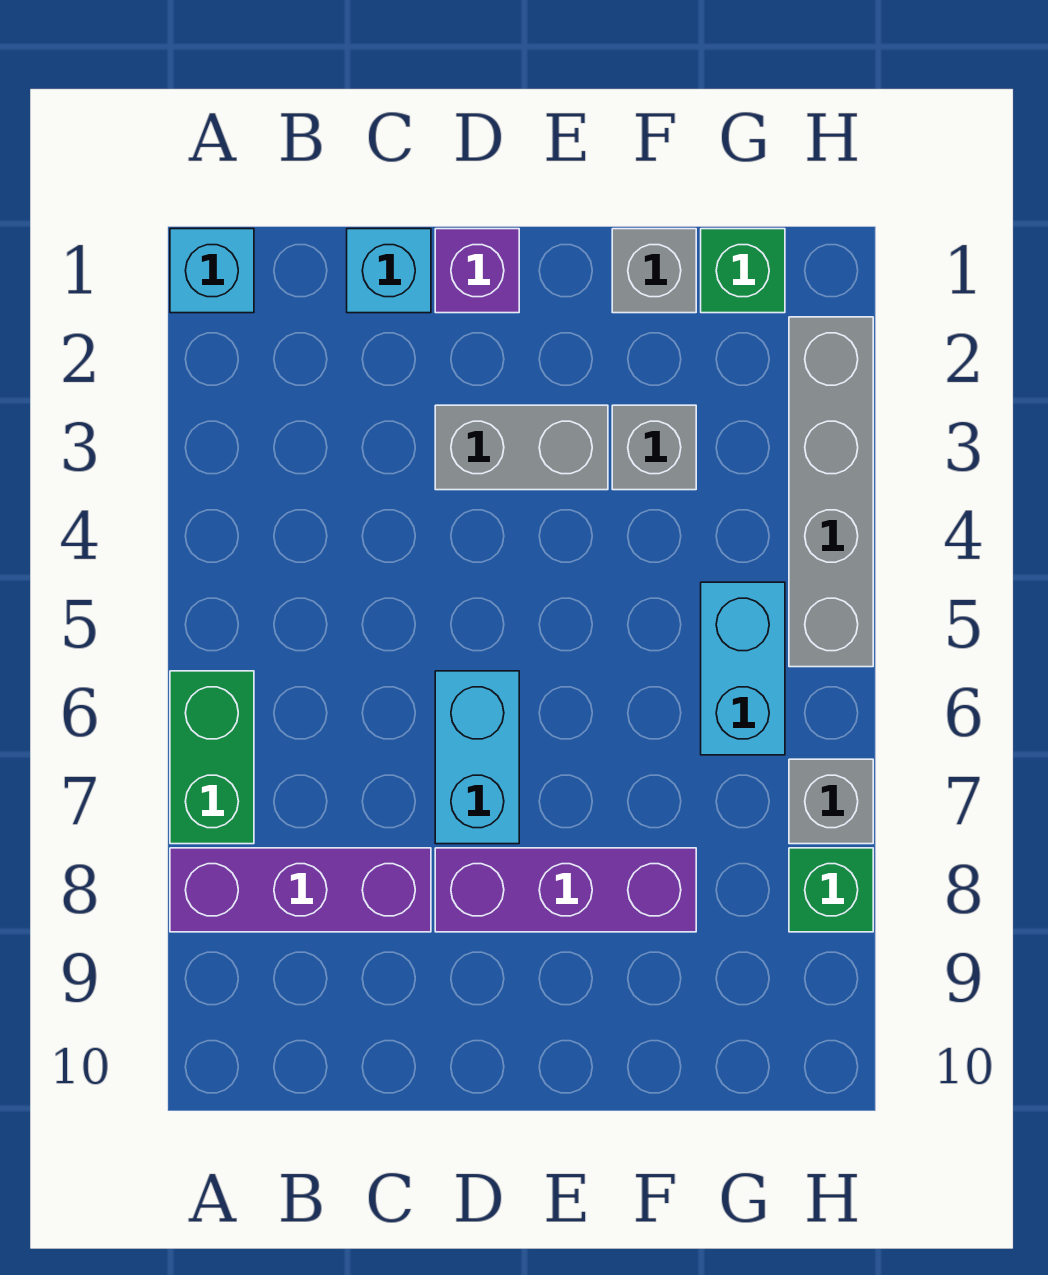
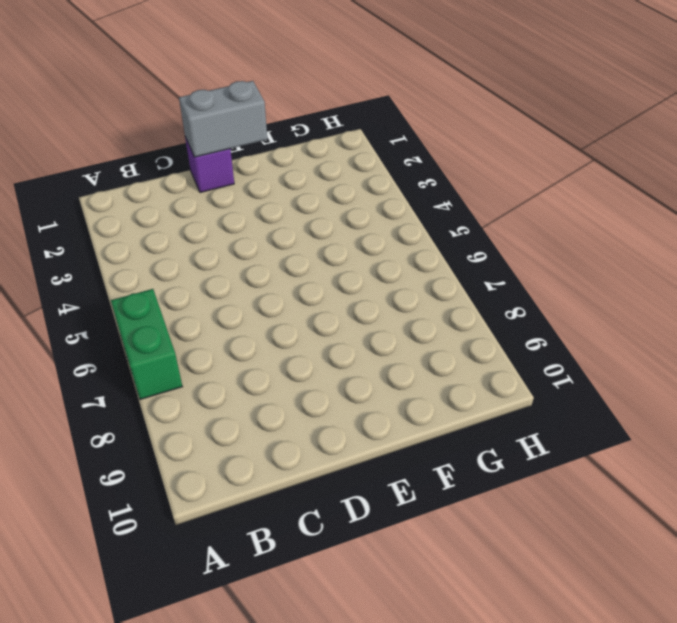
grey brick D1:E1 level 2 -> grey brick D3:E3 level 1
none -> cyan brick A1 level 1
none -> purple brick A8:C8 level 1
none -> cyan brick C1 level 1

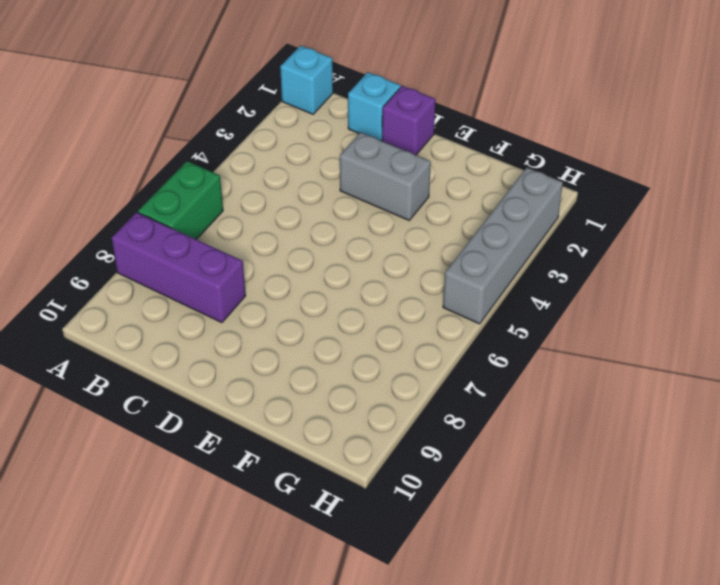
none -> cyan brick D6:D7 level 1
none -> purple brick D8:F8 level 1
none -> grey brick F1 level 1

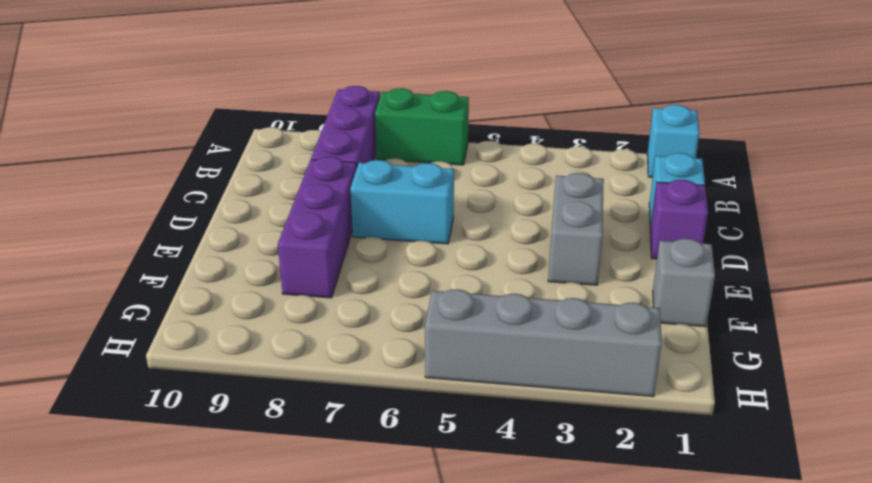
none -> grey brick F3 level 1
none -> green brick G1 level 1
none -> cyan brick G5:G6 level 1

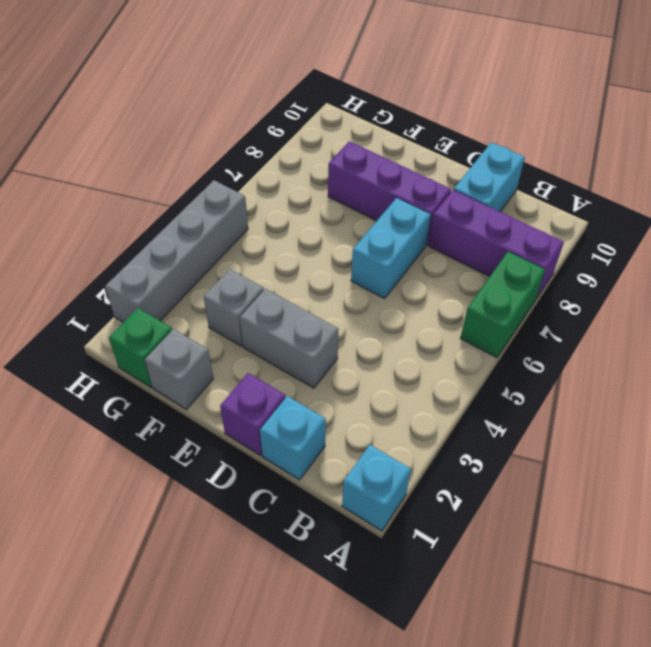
cyan brick C9:C10 level 1 -> cyan brick G5:G6 level 1
none -> grey brick H7 level 1
none -> green brick H8 level 1

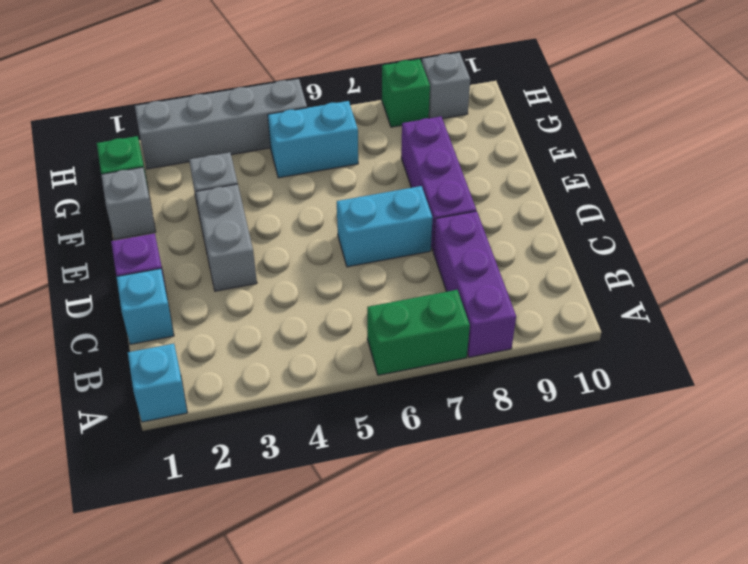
grey brick H9 level 1 -> grey brick H7 level 1

